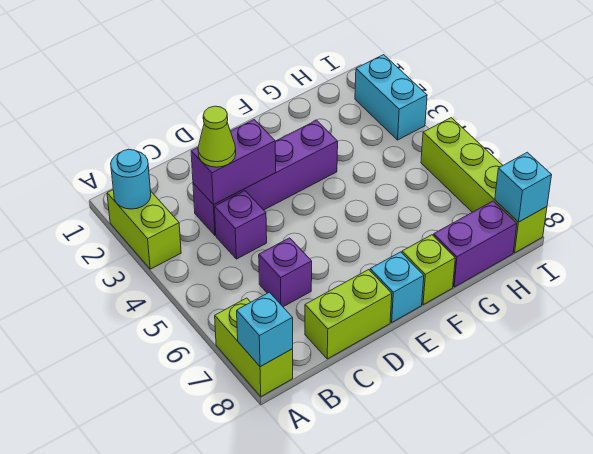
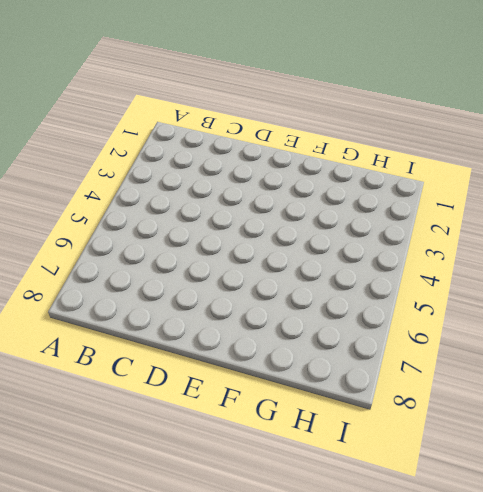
none -> lime brick A2:A3 level 1
none -> lime brick A7:A8 level 1
none -> purple brick C3:F3 level 1

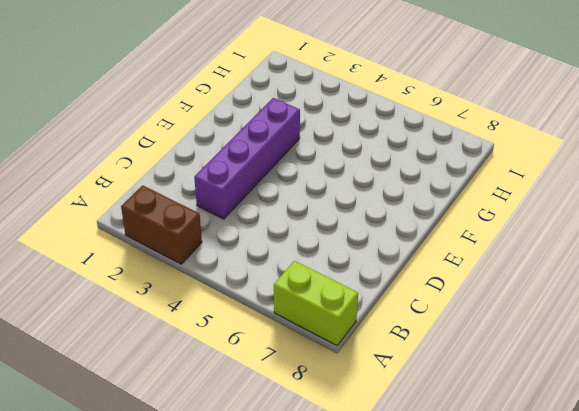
brown brick A2:A3 level 1 -> lime brick A2:A3 level 1
none -> purple brick C4 level 1
none -> purple brick C6 level 1
none -> lime brick C8:D8 level 1

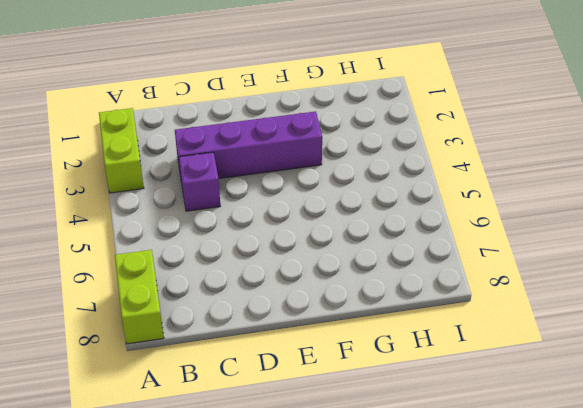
none -> purple brick C6 level 1
none -> lime brick C8:D8 level 1
none -> cyan brick E8 level 1

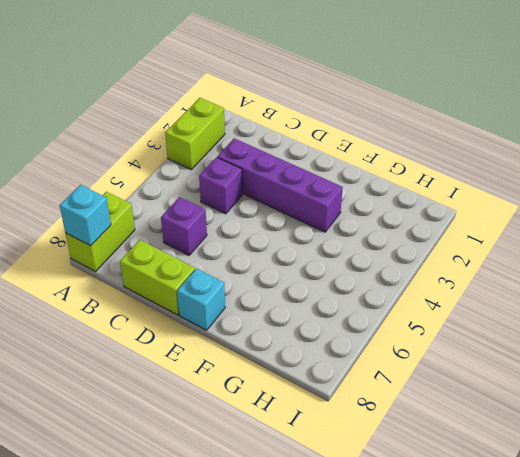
none -> lime brick F8 level 1
none -> purple brick G8:H8 level 1
none -> cyan brick I2:I3 level 1

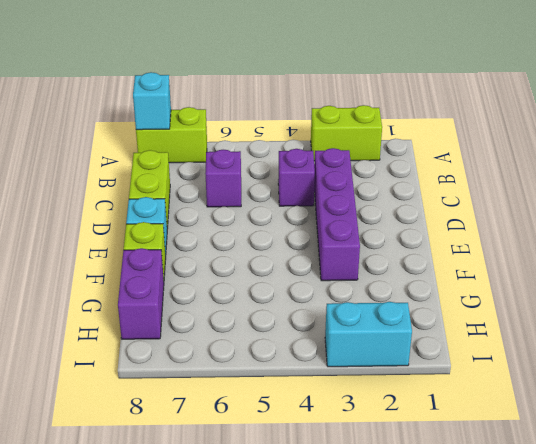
none -> lime brick I5:I8 level 1
none -> cyan round brick A2 level 2
none -> purple brick C3:D3 level 2

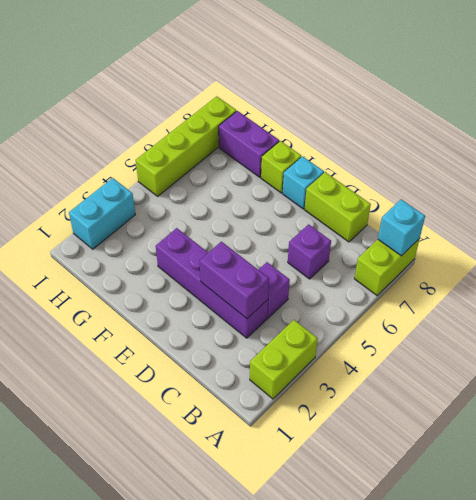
none -> cyan round brick A2 level 2
none -> cyan brick I8 level 2
none -> lime cone C3 level 3

